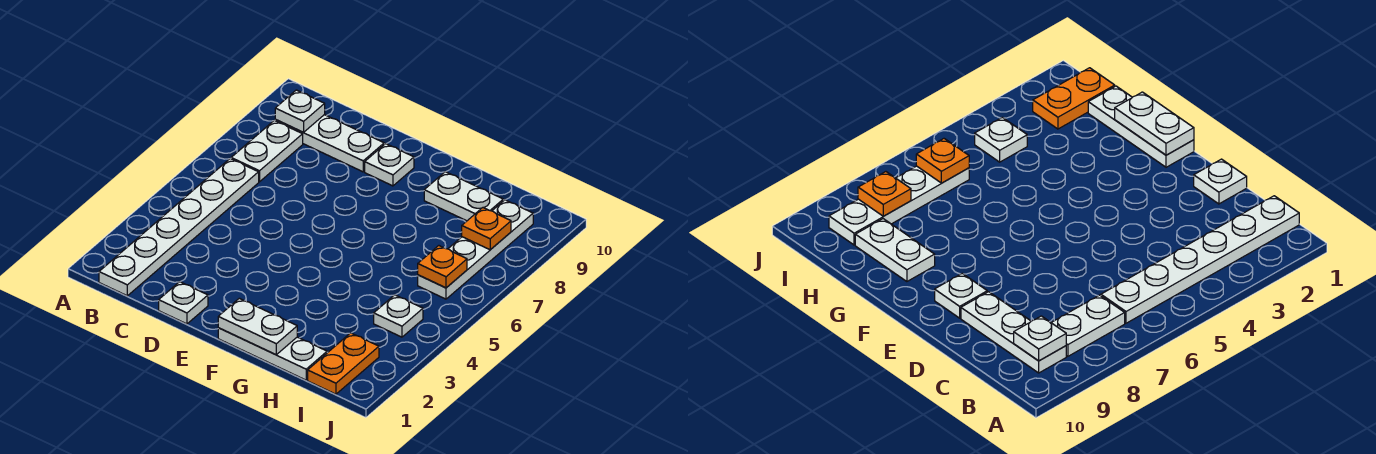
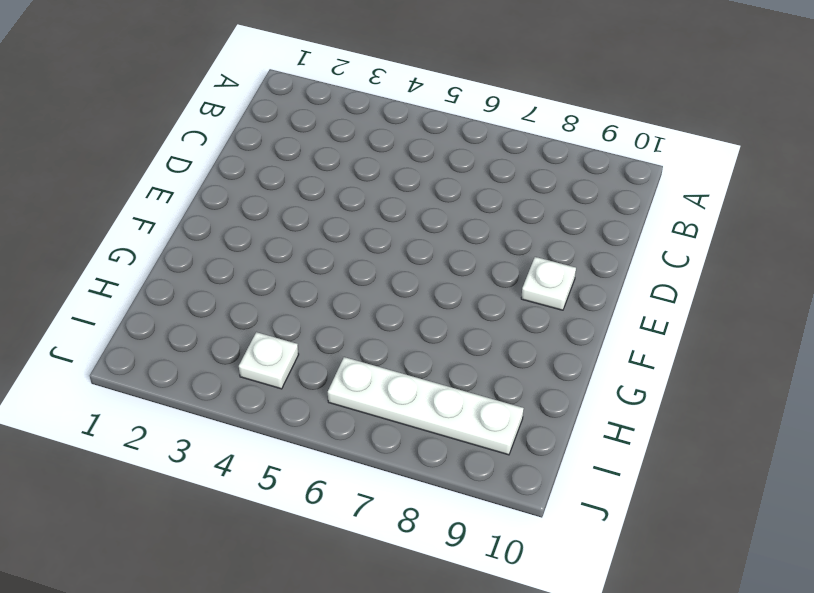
none -> white plate B1:B6 level 1
none -> white plate B7:B8 level 1
none -> white plate B9:D9 level 1

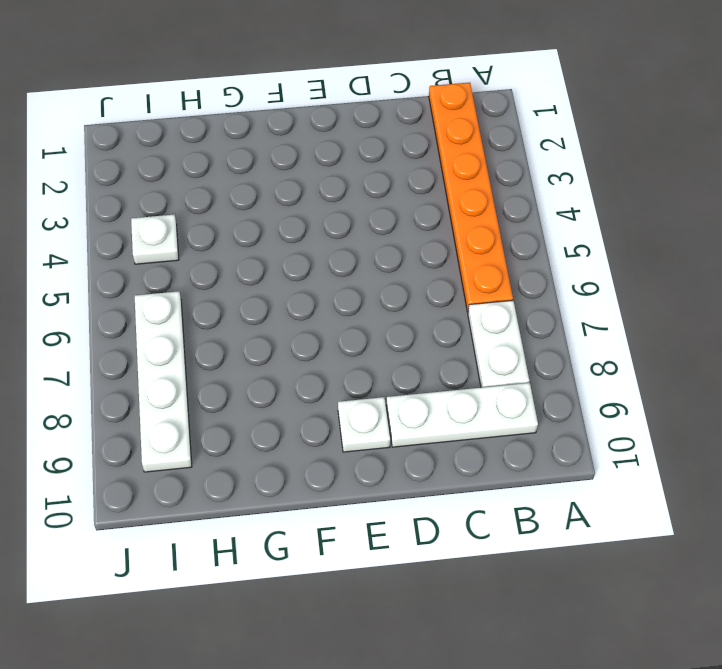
orange plate B1:B6 level 1 -> white plate B1:B6 level 1
none -> white plate D1 level 1
none -> white plate F1:H1 level 1
none -> white plate G9:H9 level 1

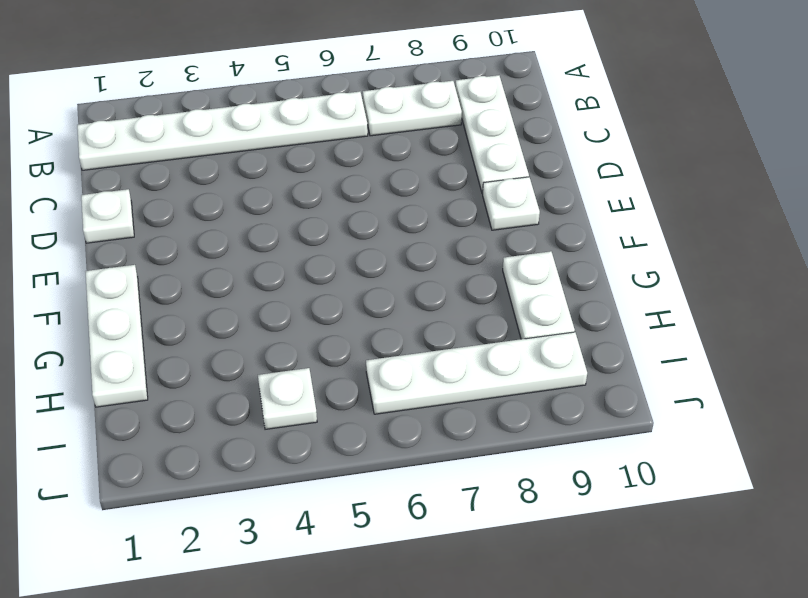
none -> orange plate I1:I2 level 1
none -> white plate B9 level 2
none -> white plate F1:G1 level 2

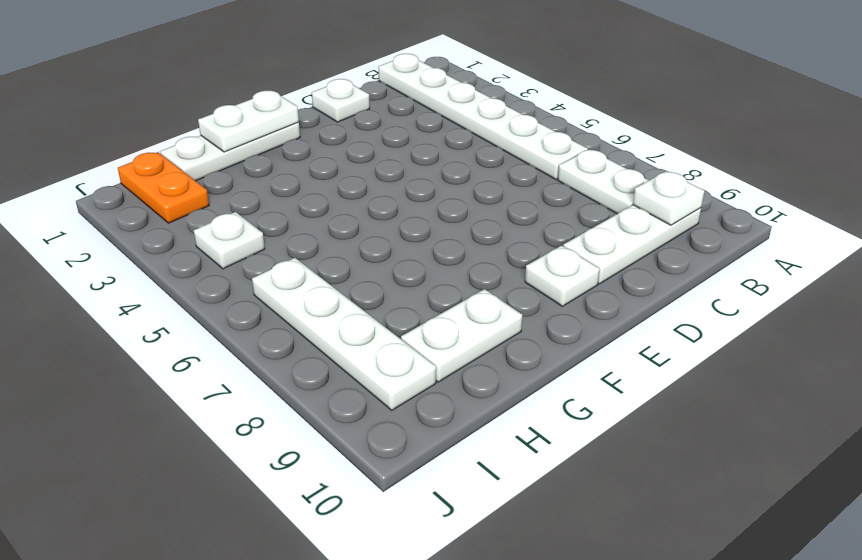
none -> orange plate I6 level 2
none -> orange plate I8 level 2

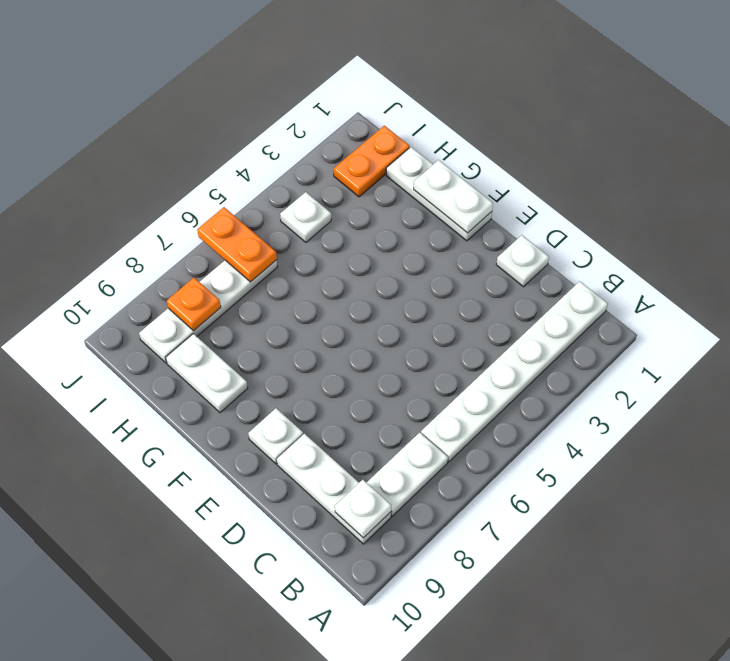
orange plate I6:J6 level 2 -> orange plate I6 level 2

